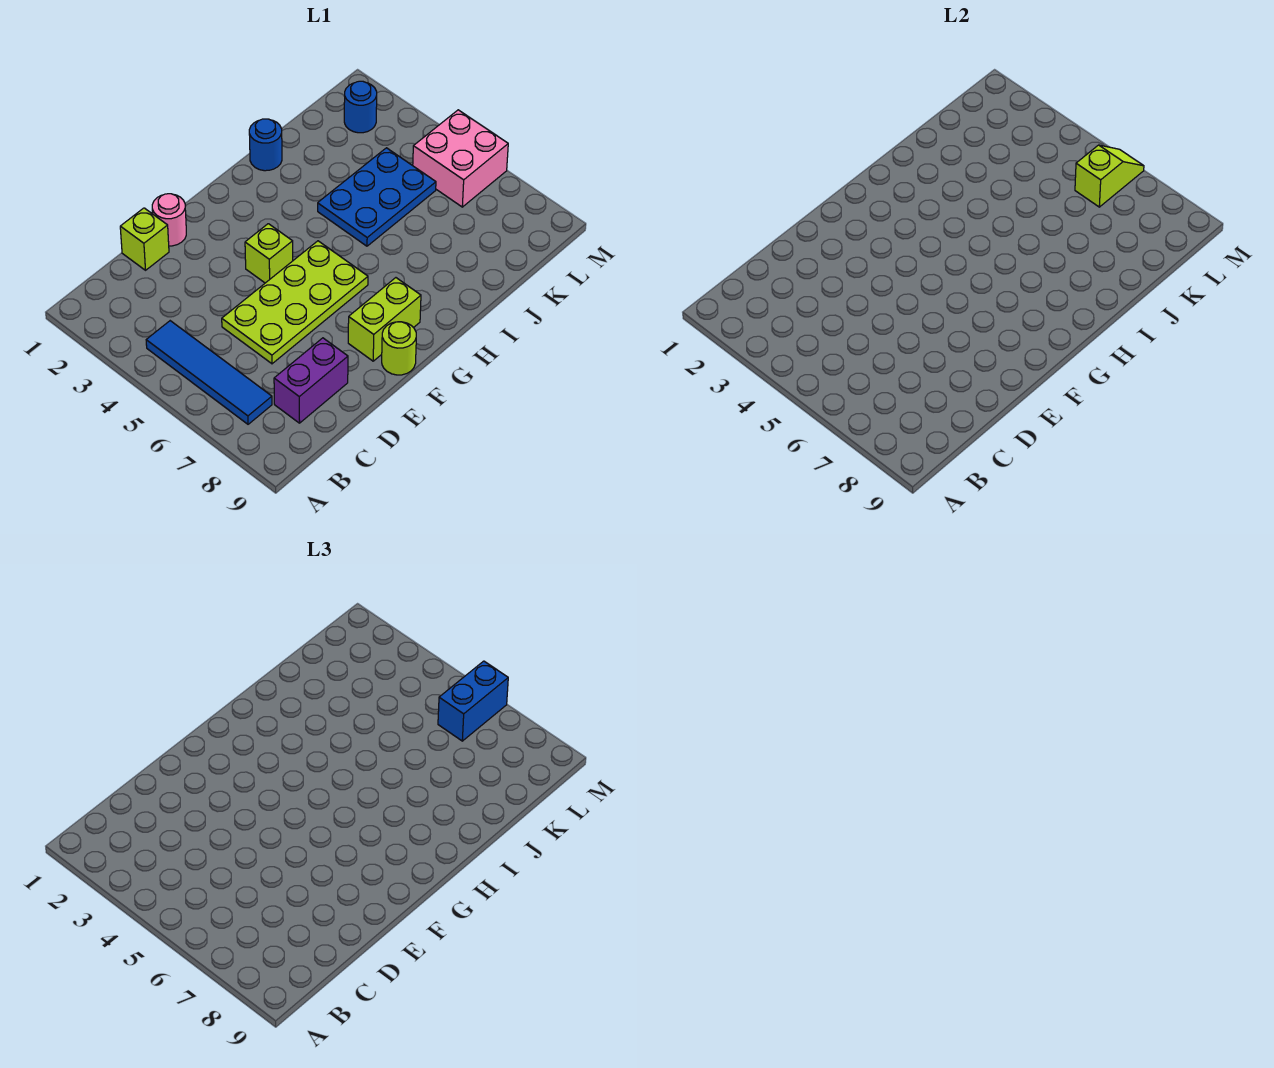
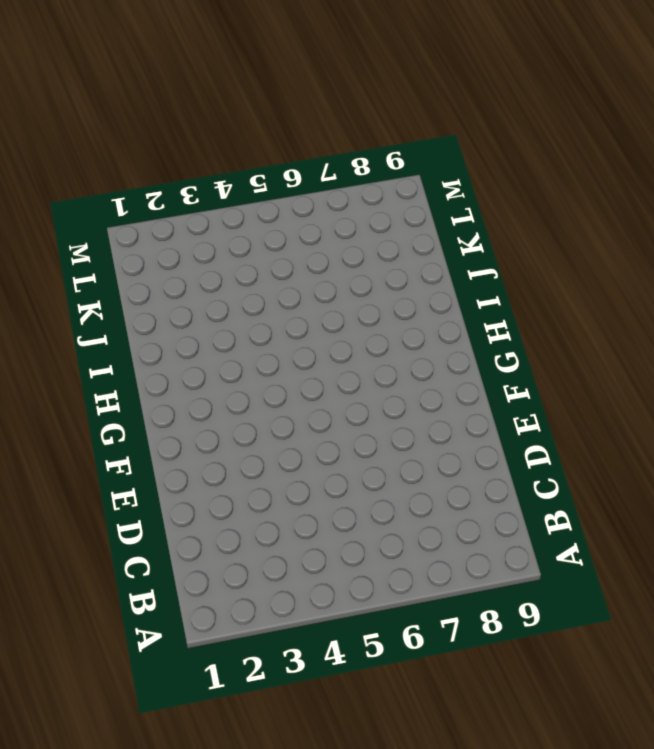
none -> blue tile B4:B7 level 1
none -> purple brick C8:D8 level 1
none -> lime brick D1 level 1

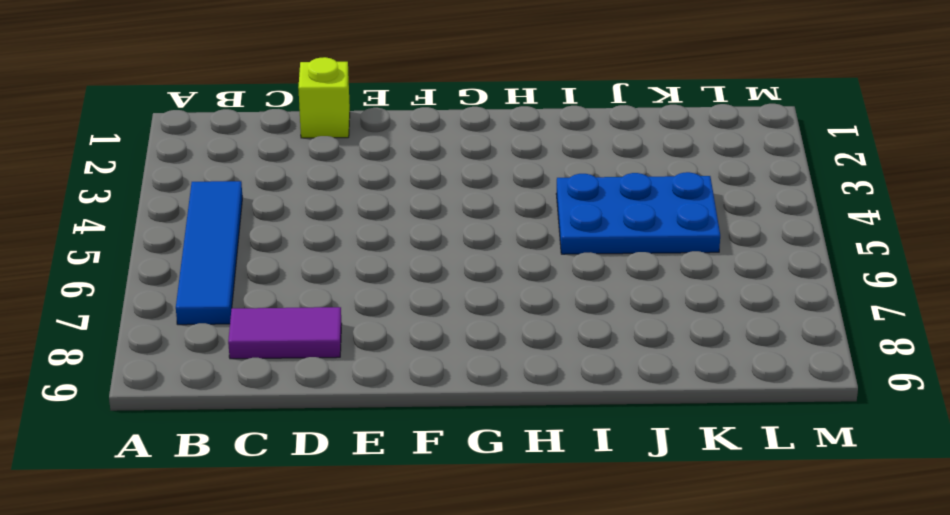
purple tile C8:D8 level 1 -> purple brick C8:D8 level 1
none -> lime plate D5:G6 level 1
none -> pink round brick E1 level 1
none -> lime brick F4 level 1

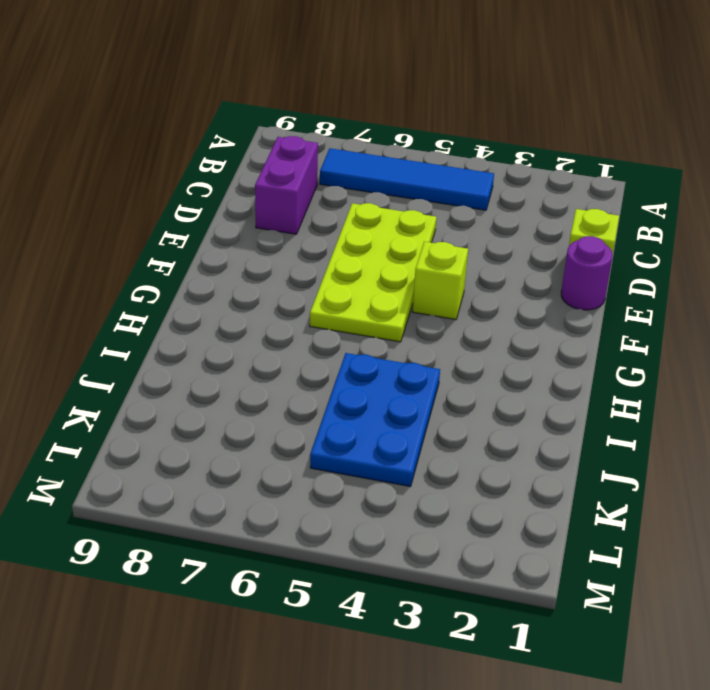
purple round brick E1 level 1 -> pink round brick E1 level 1
none -> lime brick F8:G8 level 1
none -> lime round brick F9 level 1
none -> blue round brick I1 level 1

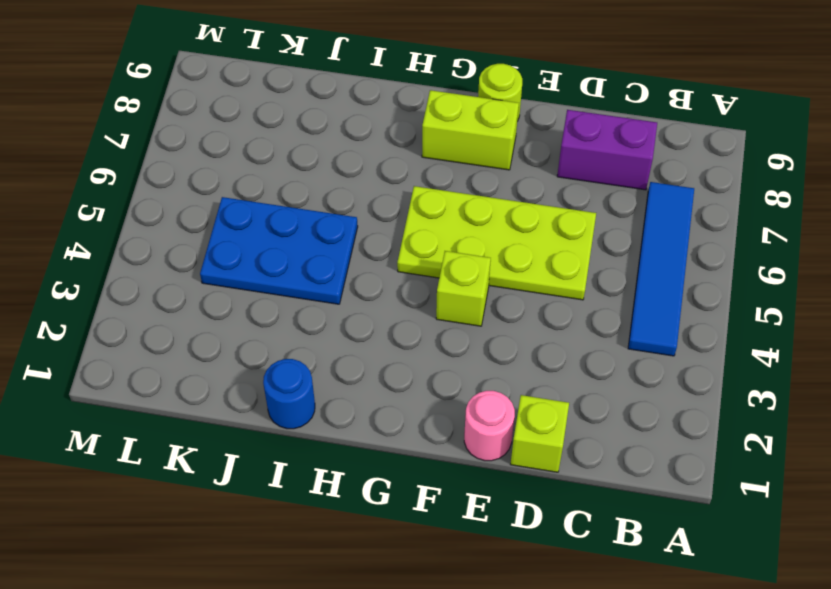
none -> blue round brick L2 level 1
none -> pink brick L5:M6 level 1
none -> lime slope L6:M6 level 2 top L

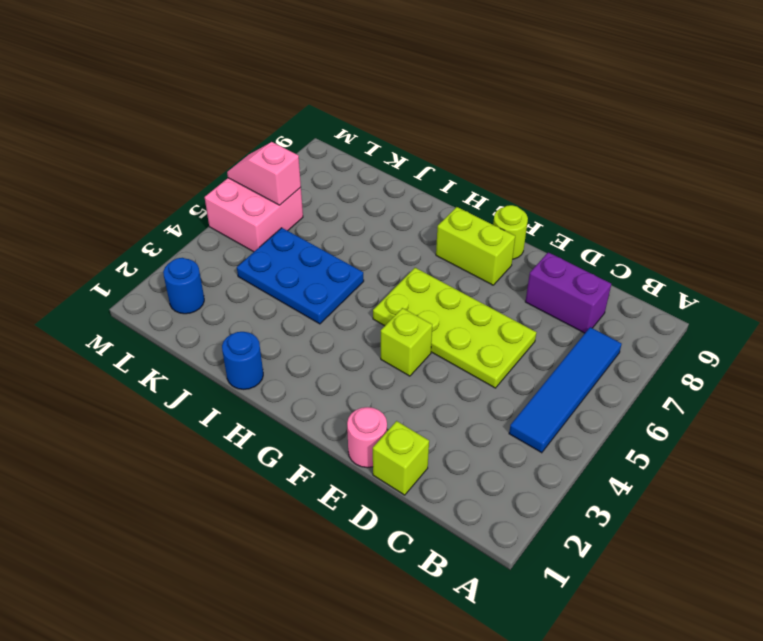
pink slope L6:M6 level 2 top L -> lime slope L6:M6 level 2 top L
none -> blue brick L6:M6 level 3

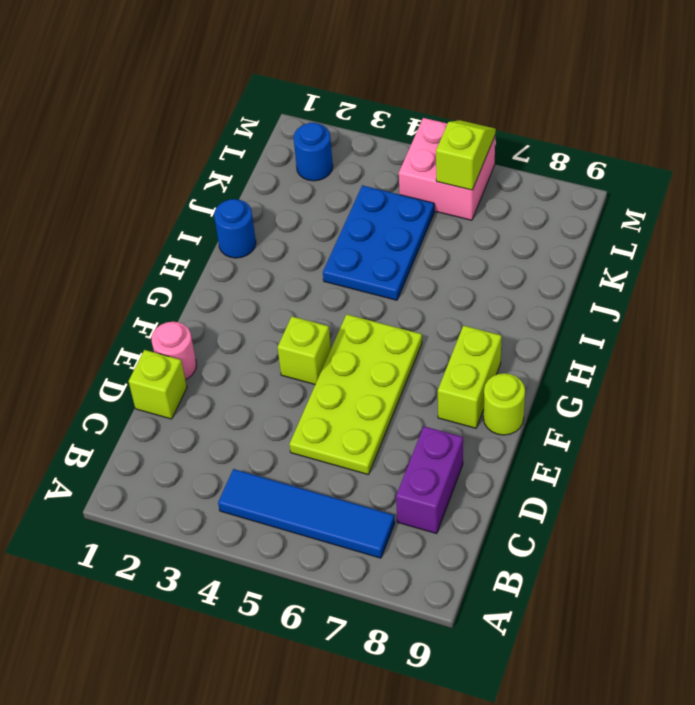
none -> blue brick L6:M6 level 3

